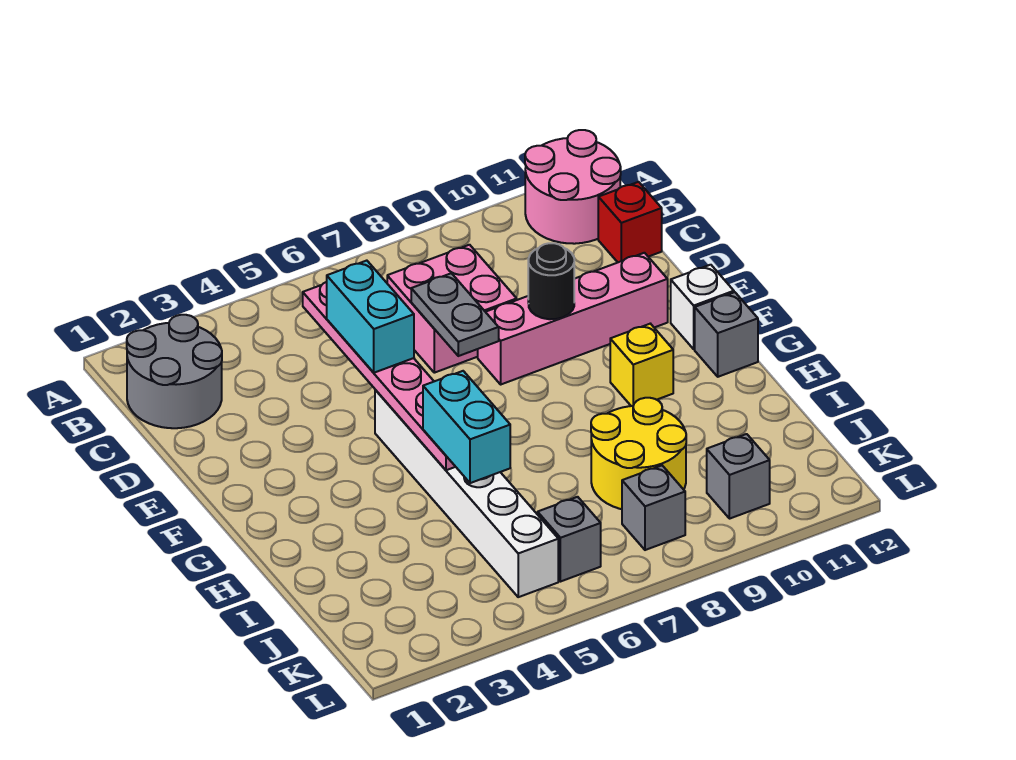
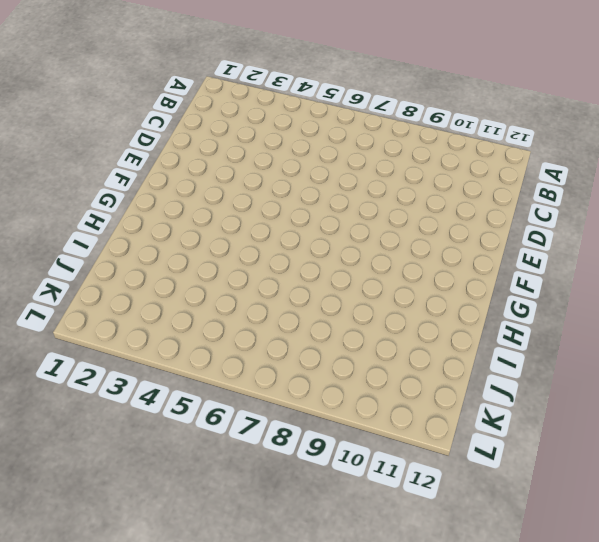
none -> pink round brick A11:B12 level 1
none -> grey round brick B1:C2 level 1
none -> pink brick C7:D8 level 1

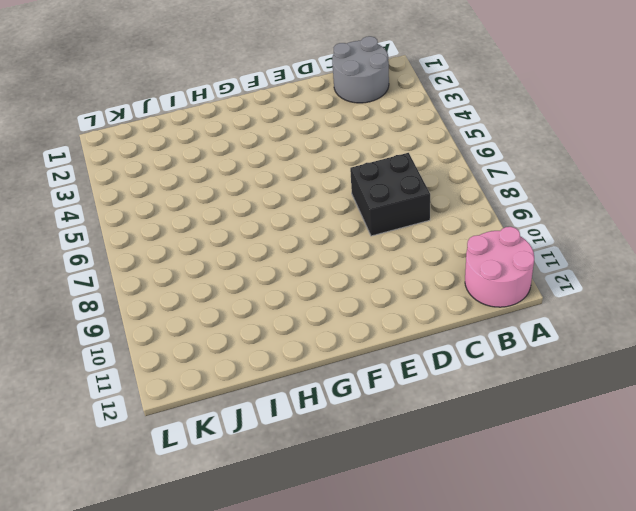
black brick C7:D8 level 1 -> pink brick C7:D8 level 1
none -> red brick C12 level 1
none -> pink brick E8:E11 level 1
none -> white brick F5:K5 level 1

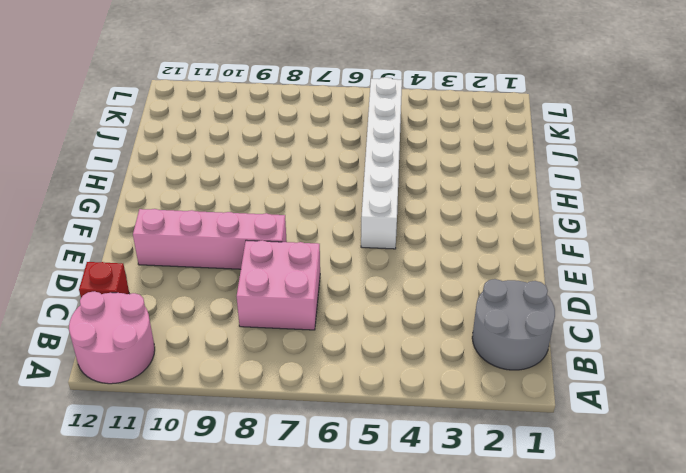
none -> white brick F12 level 1
none -> yellow brick G10 level 1
none -> grey brick G12 level 1

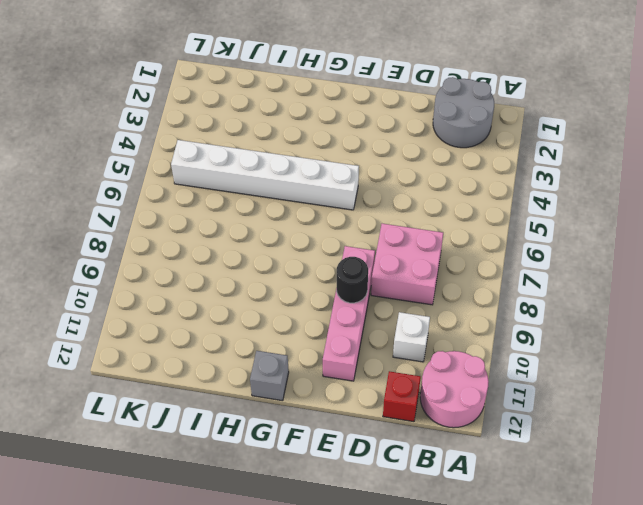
white brick C10 level 1 -> white brick F12 level 1
none -> yellow brick G10 level 1
none -> yellow round brick I8:J9 level 1
none -> grey brick K6 level 1

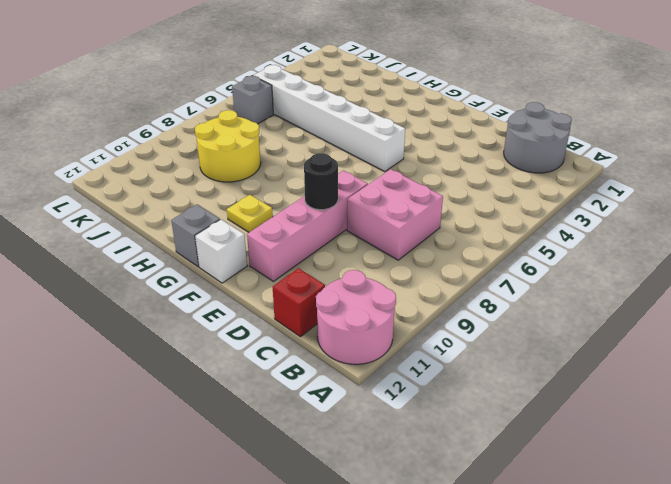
yellow plate G10 level 1 -> yellow brick G10 level 1
none -> grey brick K8 level 1
none -> grey brick K10 level 1
none -> pink plate C5:H5 level 2

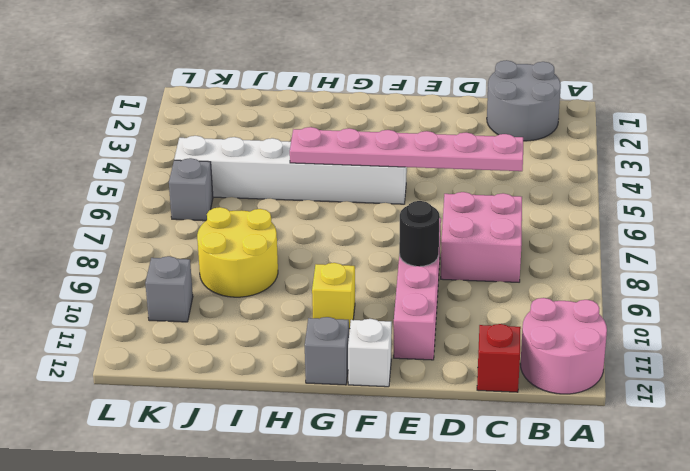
none -> grey brick K8 level 1
none -> grey plate D7:E7 level 2
none -> cyan brick D5:E5 level 3

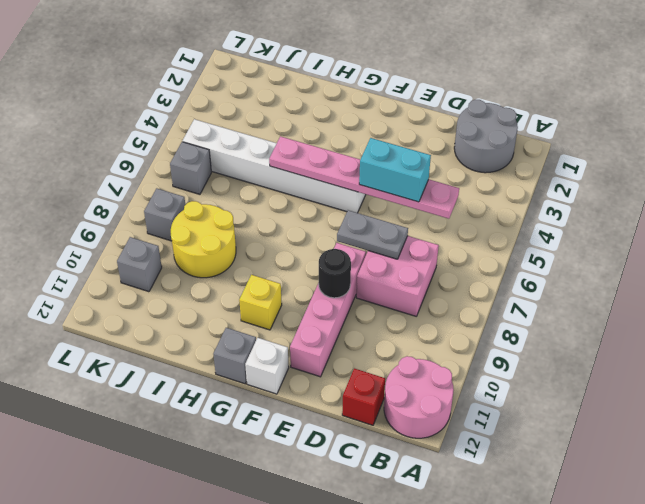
none -> cyan brick H5:I5 level 3

